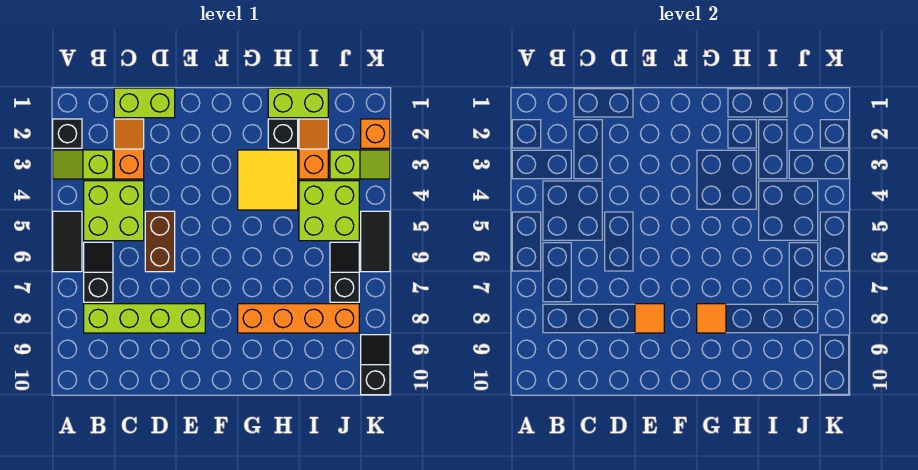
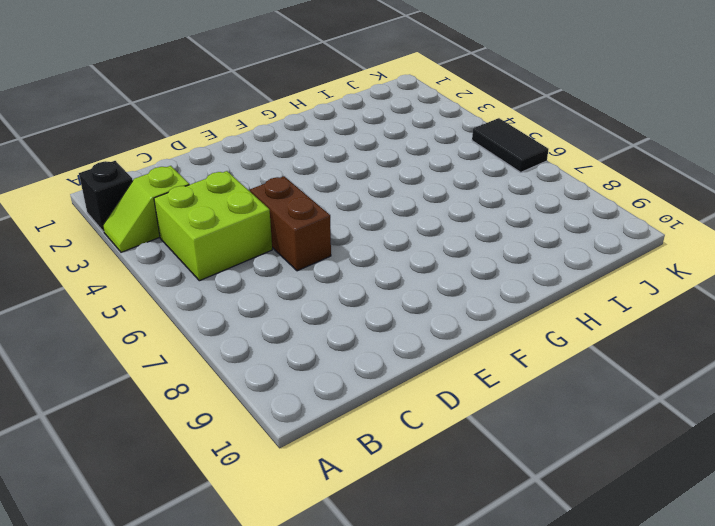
none -> black tile A5:A6 level 1
none -> black slope B6:B7 level 1 top 7
none -> lime brick B8:E8 level 1

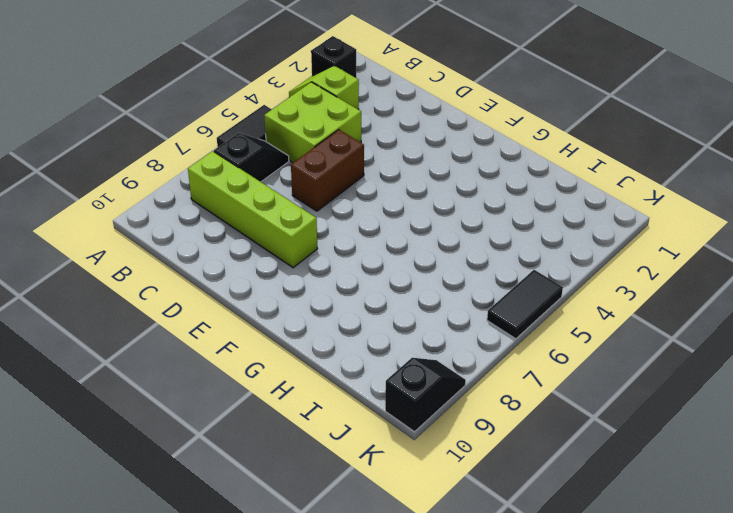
none -> lime brick C1:D1 level 1
none -> orange slope C2:C3 level 1 top 3
none -> yellow tile G3:H4 level 1

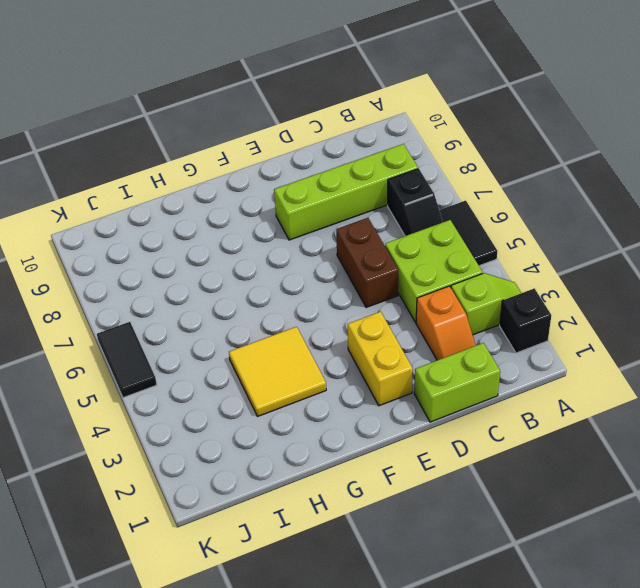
yellow brick E2:E3 level 1 -> none
none -> orange brick G8:J8 level 1
none -> lime brick H1:I1 level 1
none -> black brick H2 level 1

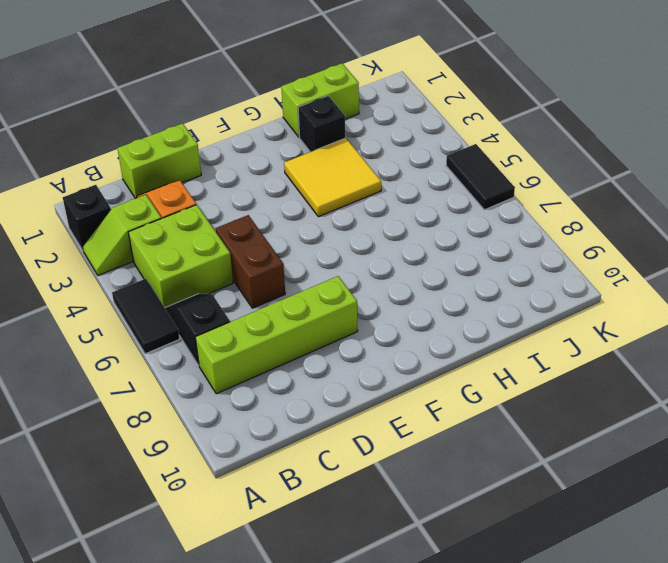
none -> orange brick G8:J8 level 1
none -> orange slope I2:I3 level 1 top 3
none -> lime brick I4:J5 level 1

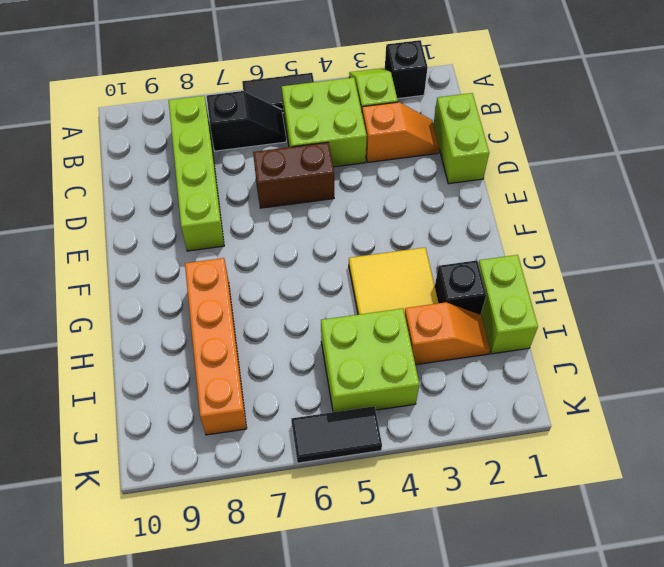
none -> lime slope J3:K3 level 1 top J
none -> black slope J6:J7 level 1 top 7
none -> orange brick K2 level 1

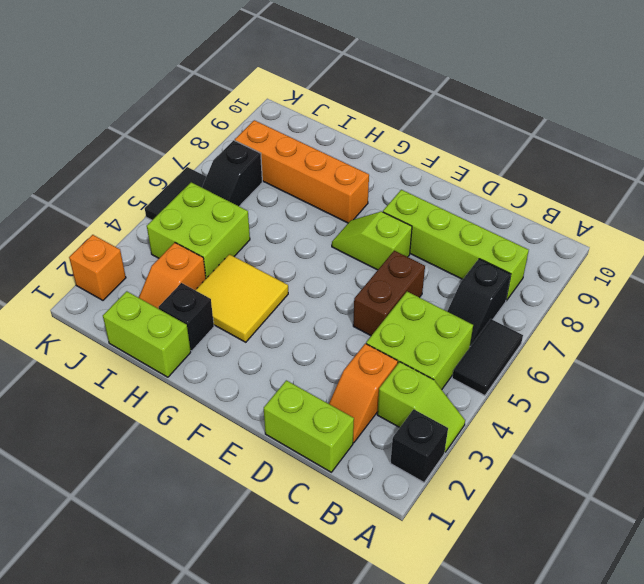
lime slope E7:F7 level 1 top E -> lime slope J3:K3 level 1 top J
none -> black slope K9:K10 level 1 top 10
none -> orange tile E8 level 2
none -> orange tile G8 level 2

